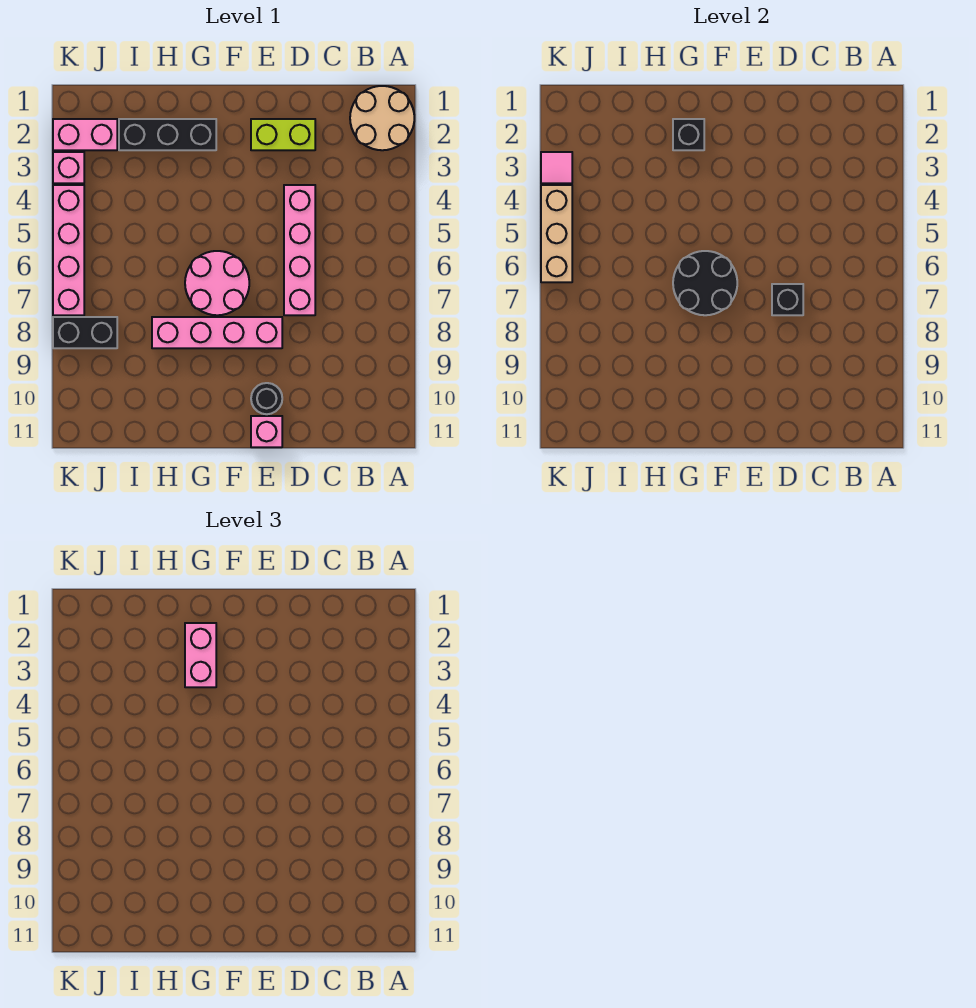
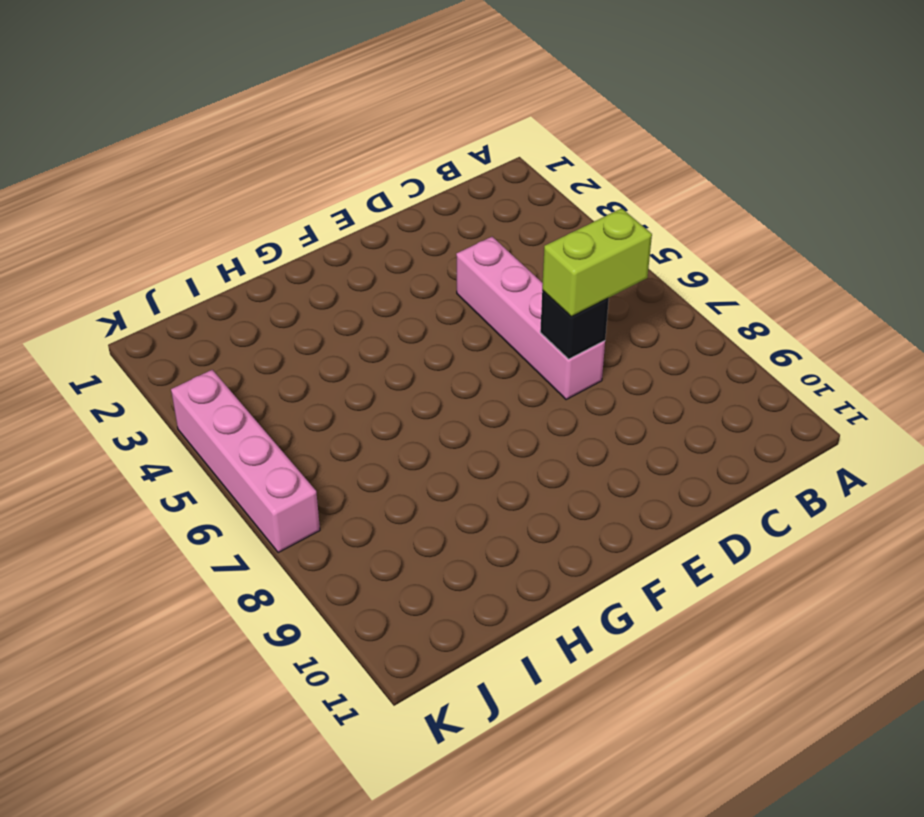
lime brick C7:D7 level 3 -> lime brick D2:E2 level 1
none -> tan round brick A1:B2 level 1
none -> pink brick E8:H8 level 1
none -> black round brick E10 level 1

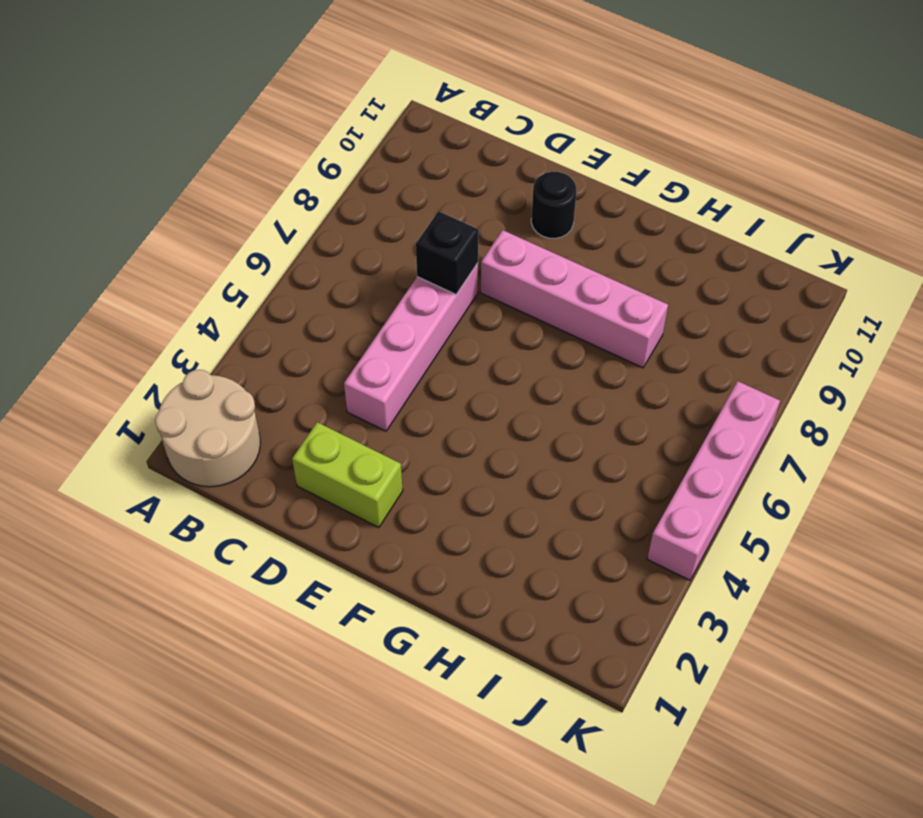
none -> pink brick E11 level 1
none -> pink round brick F6:G7 level 1
none -> black brick G2:I2 level 1

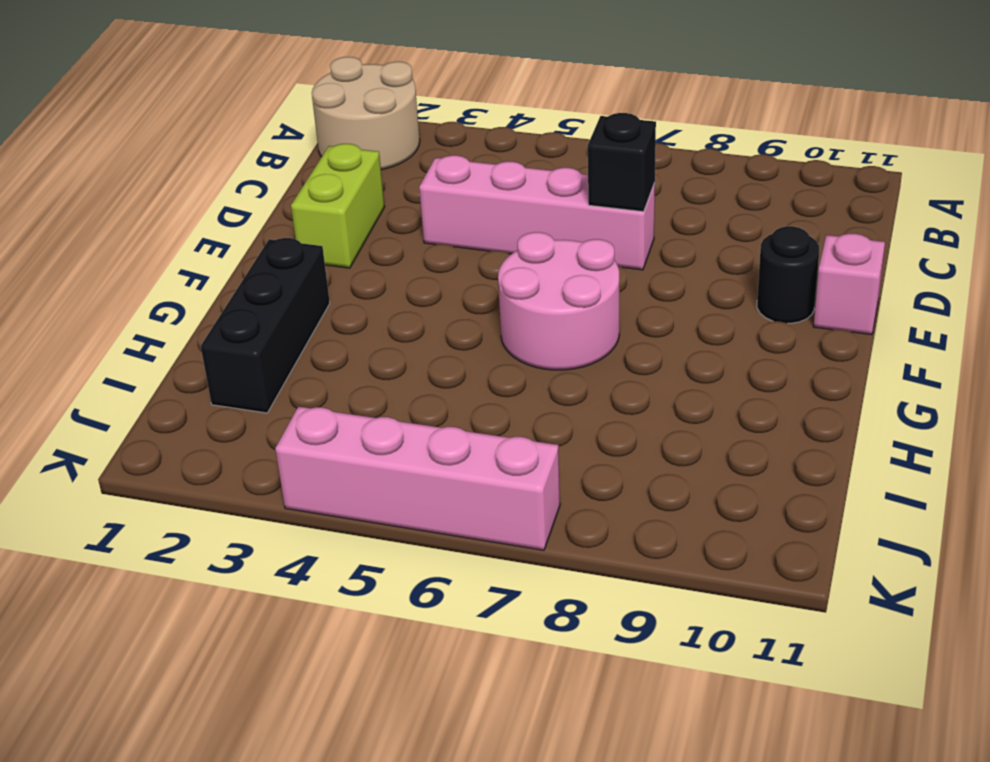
none -> pink brick E8:H8 level 1
none -> pink brick J2:K2 level 1
none -> black brick J8:K8 level 1

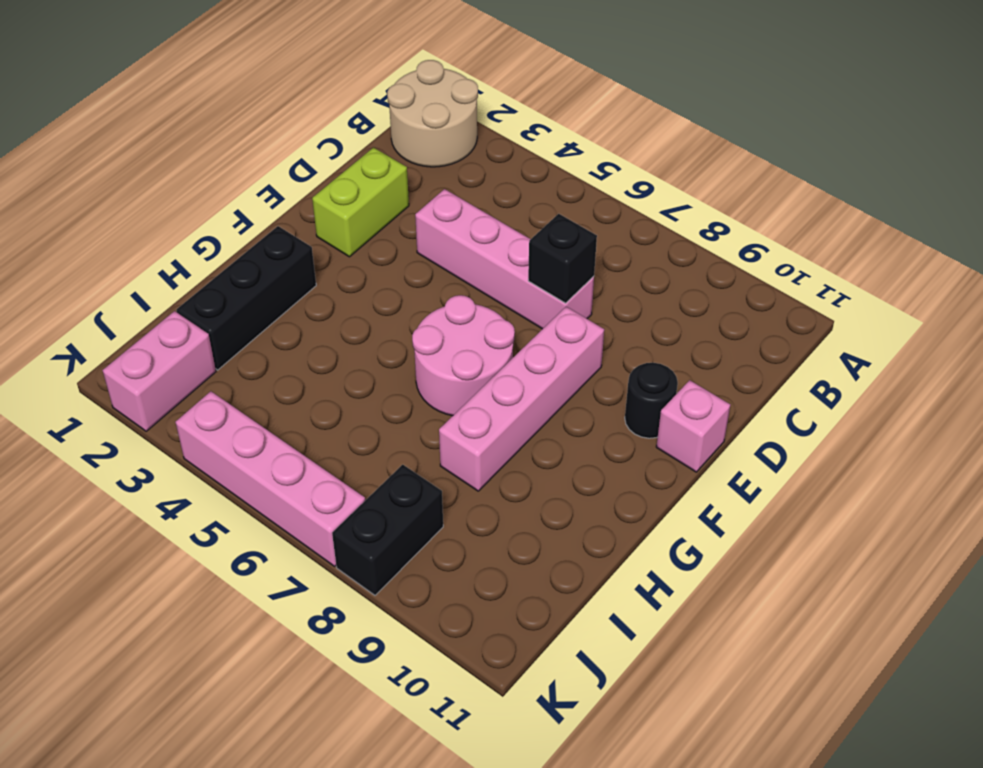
none -> pink brick K3 level 1
none -> black round brick F6:G7 level 2
none -> black brick G2 level 2

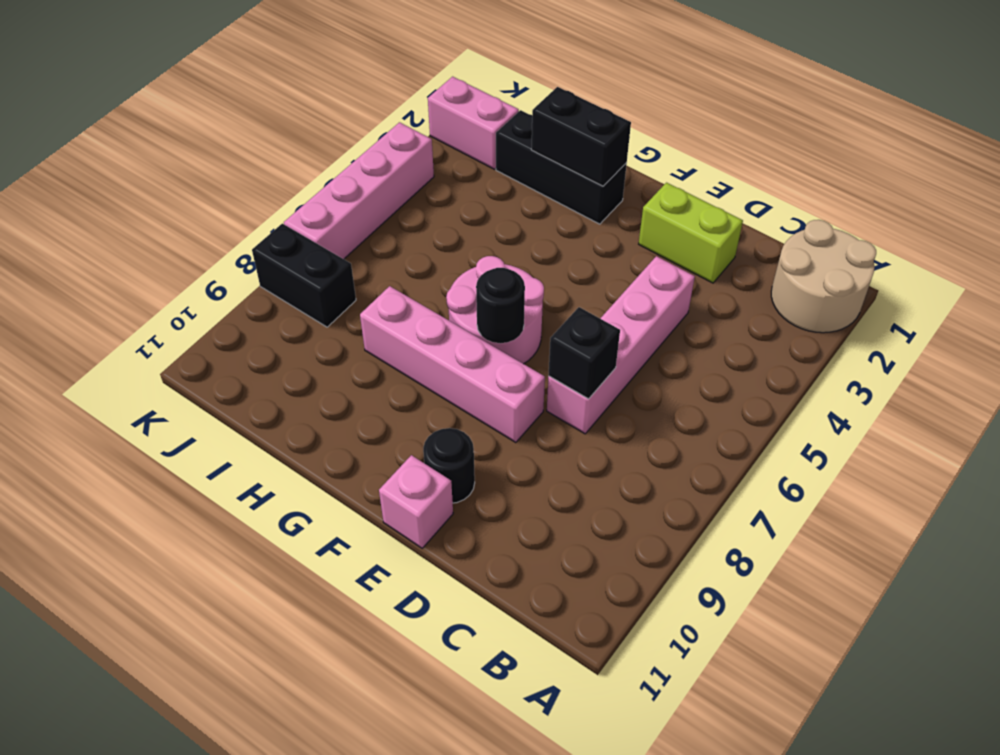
black round brick F7 level 2 -> black round brick F6:G7 level 2
black brick G2:H2 level 2 -> black brick G2 level 2
none -> pink brick K3 level 1
none -> pink tile K3 level 2
none -> tan brick K4:K6 level 2

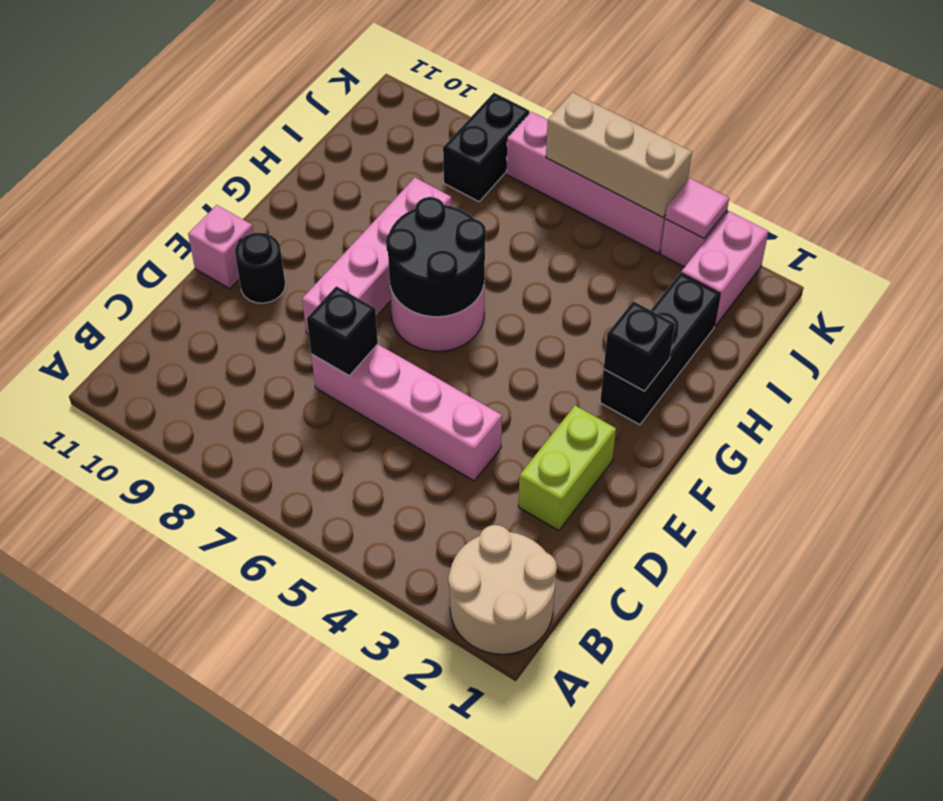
none -> pink brick G2:G3 level 3

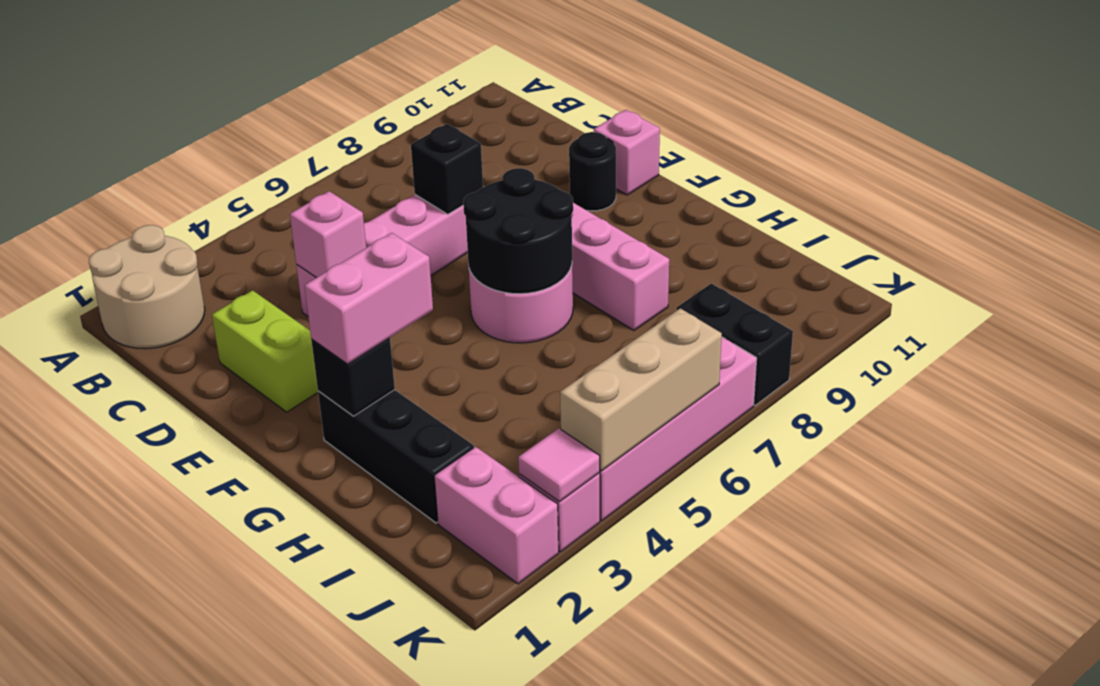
pink brick D4 level 2 -> none

